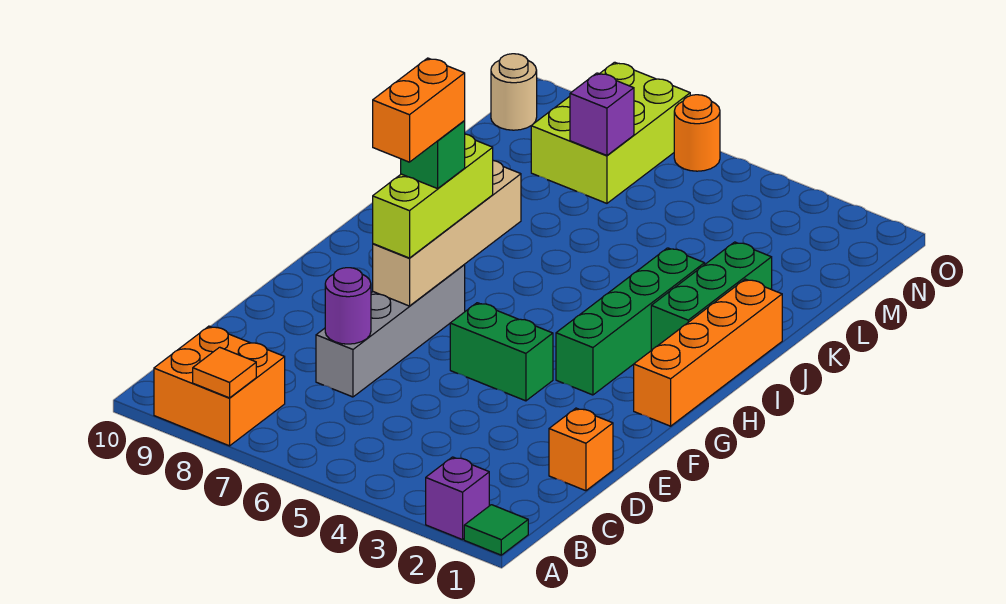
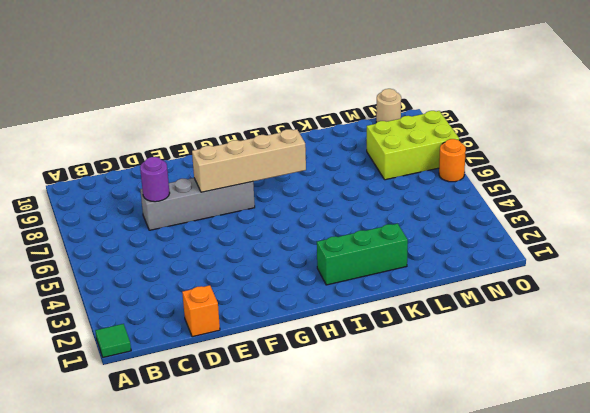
none -> purple brick A2 level 1
none -> orange brick A8:B9 level 1
none -> green brick F4:F5 level 1

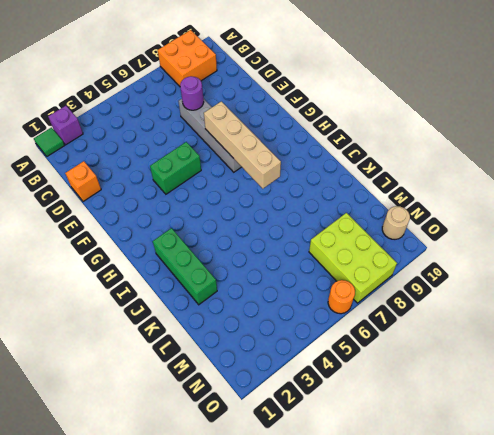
none -> orange brick G1:J1 level 1
none -> green brick G3:J3 level 1
none -> orange tile A8 level 2

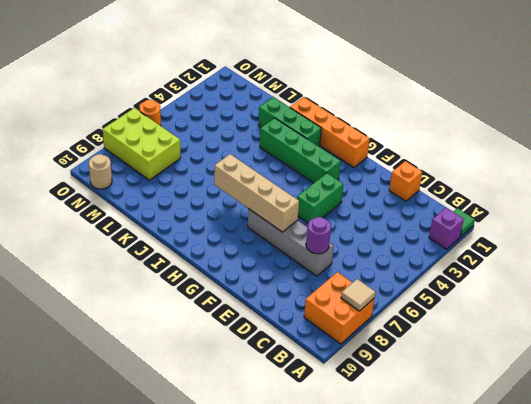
tan tile A8 level 2 -> orange tile A8 level 2
none -> purple brick M7 level 2
none -> lime brick F7:H7 level 3
none -> green brick G7 level 4

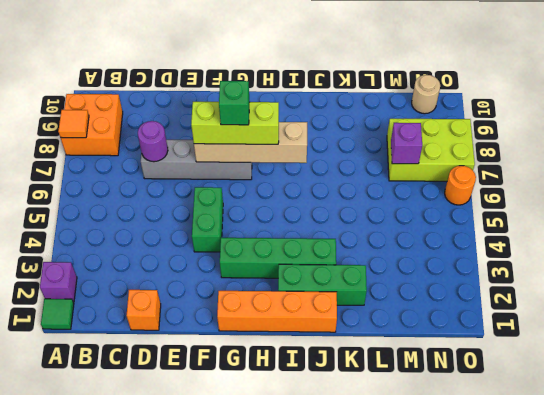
none -> orange brick F7:G7 level 5

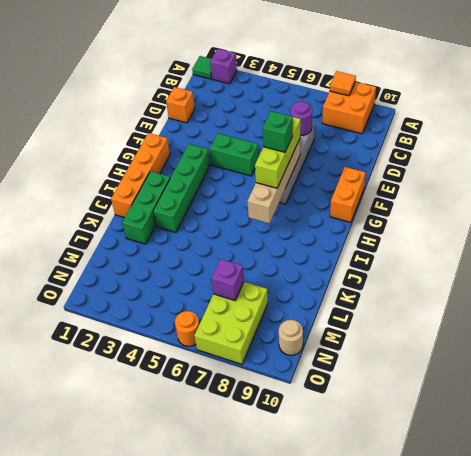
orange brick F10:G10 level 1 -> orange brick F7:G7 level 5

